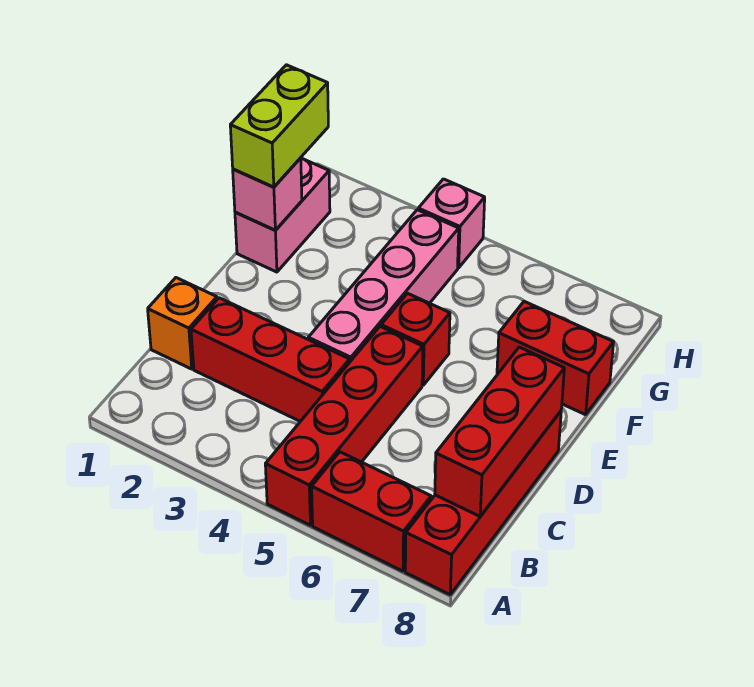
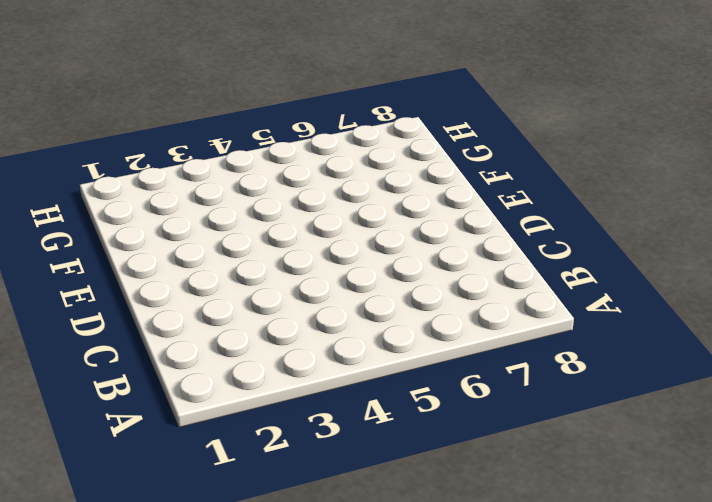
none -> red brick A5:D5 level 1
none -> red brick A6:A7 level 1
none -> red brick A8:D8 level 1

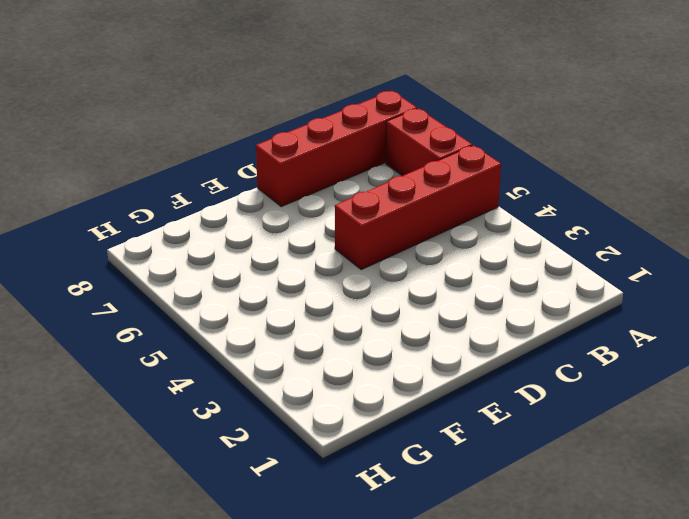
none -> orange brick C1 level 1
none -> red brick C2:C4 level 1
none -> pink brick D4:G4 level 1

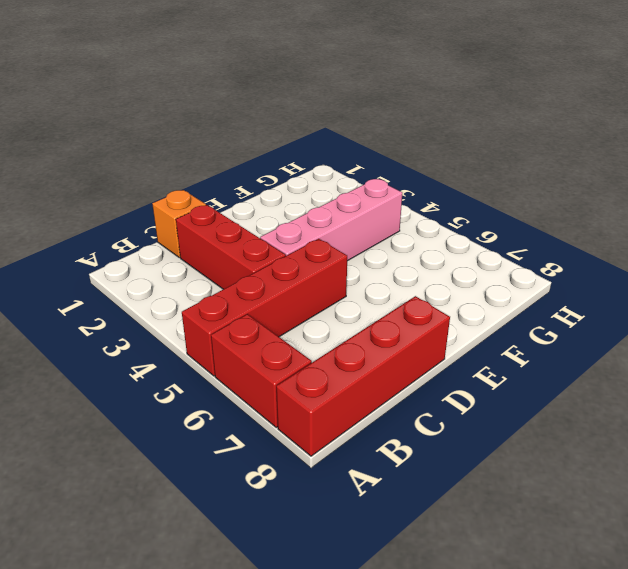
none -> red brick E5 level 1
none -> pink brick F1:G1 level 1
none -> red brick F7:F8 level 1

